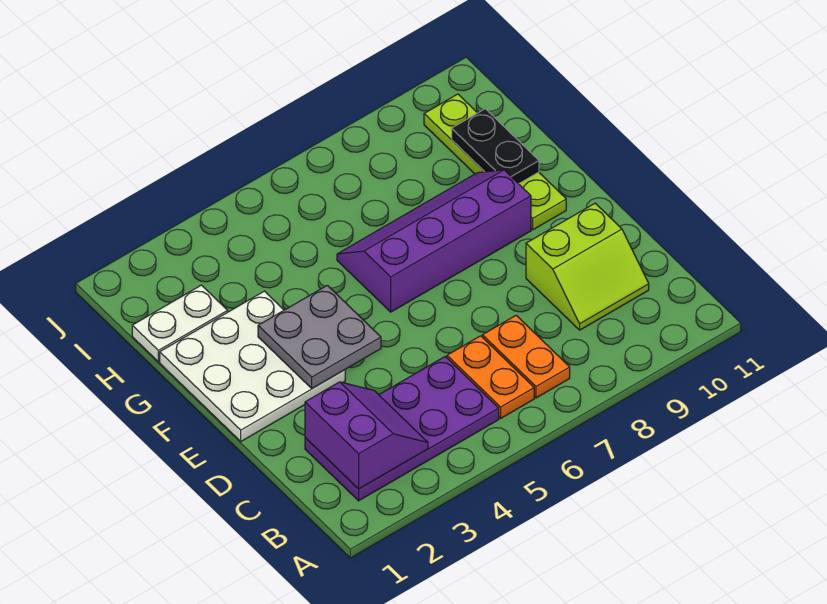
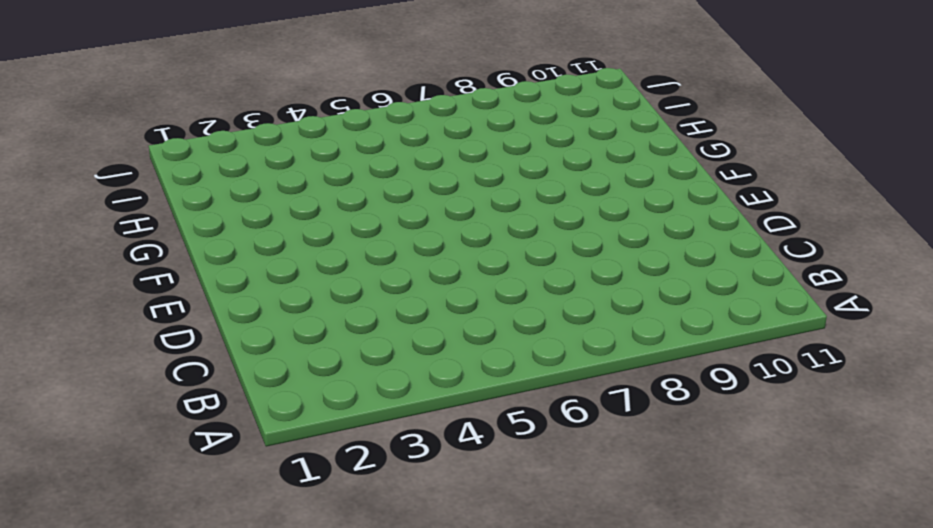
none -> purple plate B2:C5 level 1
none -> orange plate B6:C6 level 1

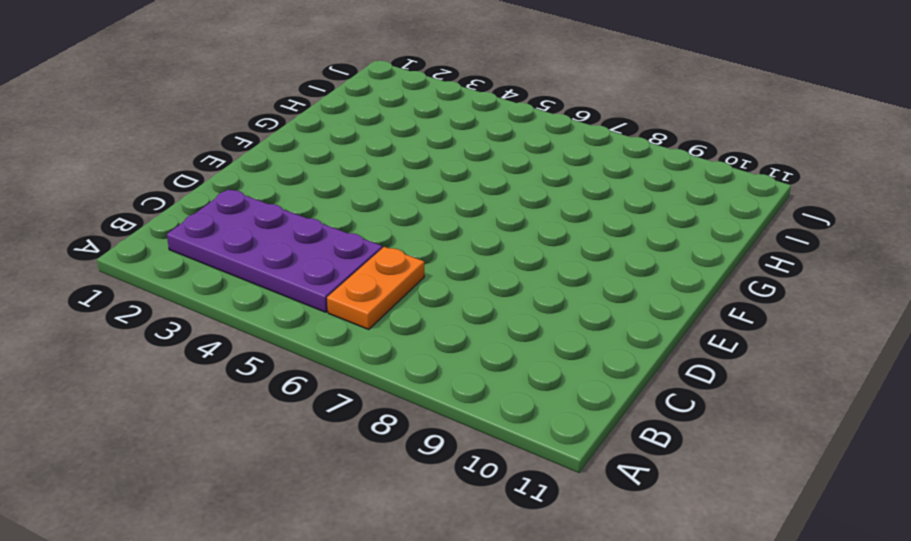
none -> orange plate B7:C7 level 1
none -> lime slope C9:D10 level 1 top D

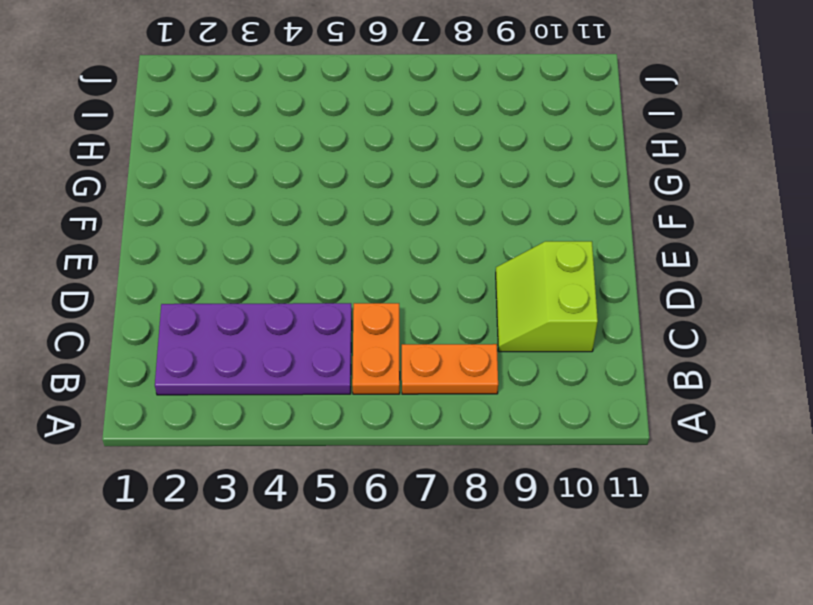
orange plate B7:B8 level 1 -> orange plate B7:C7 level 1
lime slope C9:D10 level 1 top 10 -> lime slope C9:D10 level 1 top D
none -> white plate E1:G3 level 1
none -> purple slope F6:G9 level 1 top F

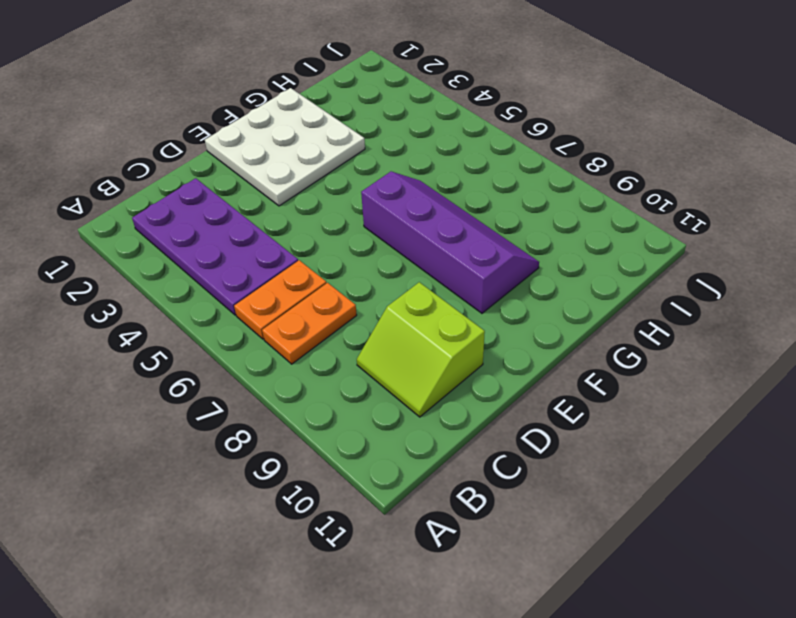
none -> lime plate F10:I10 level 1
none -> white plate H1:H2 level 1

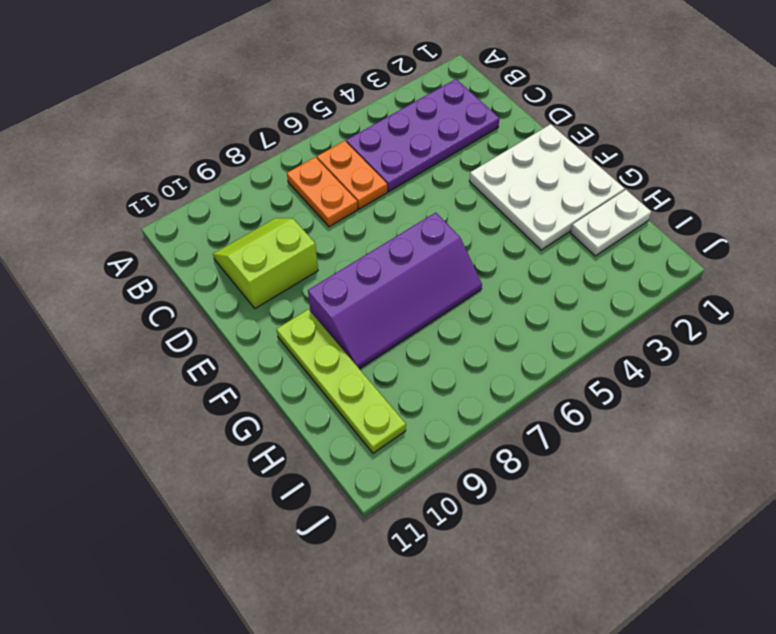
none -> purple slope B2:C3 level 2 top 2
none -> grey plate E3:F4 level 2

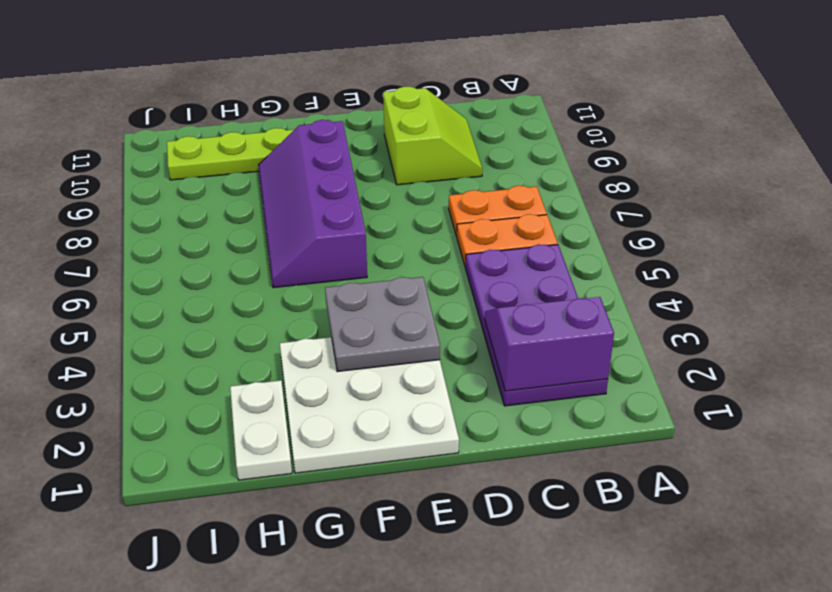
none -> black plate G10:H10 level 2

